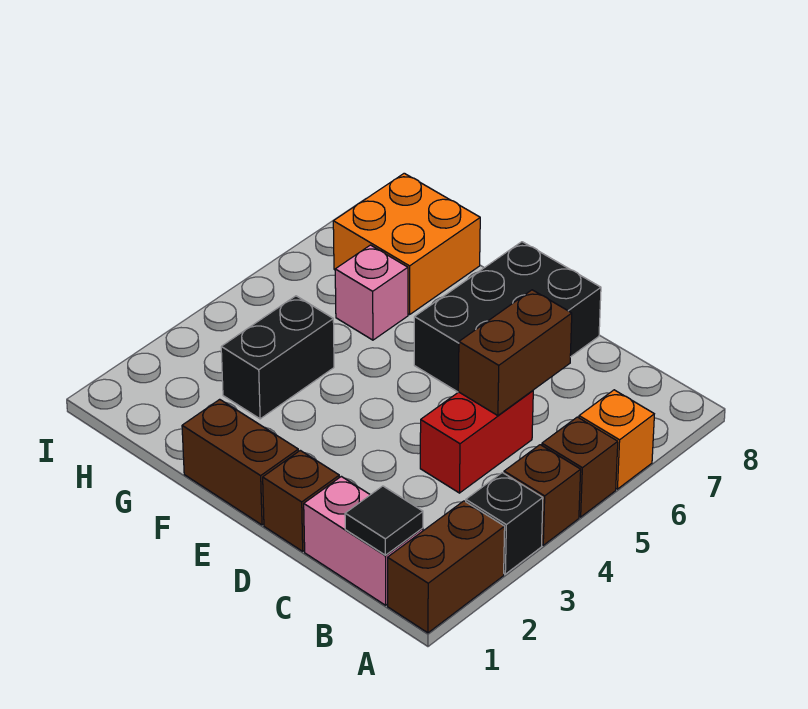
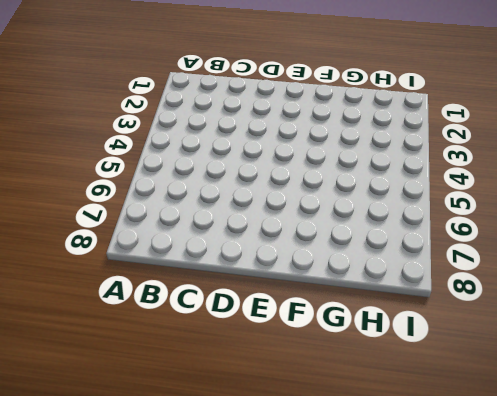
none -> brown brick A1:A2 level 1
none -> black brick A3 level 1
none -> brown brick A4 level 1

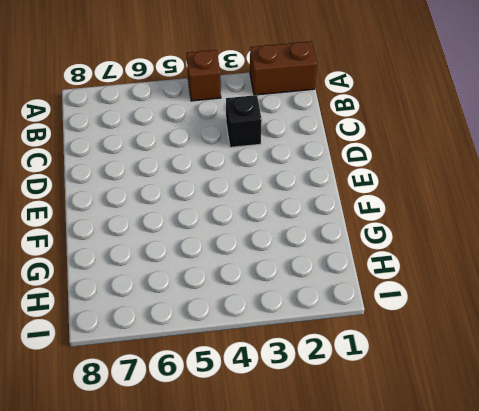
black brick C3 level 1 -> black brick A3 level 1
none -> brown brick A5 level 1
none -> orange brick A6 level 1
none -> pink brick B1:C1 level 1

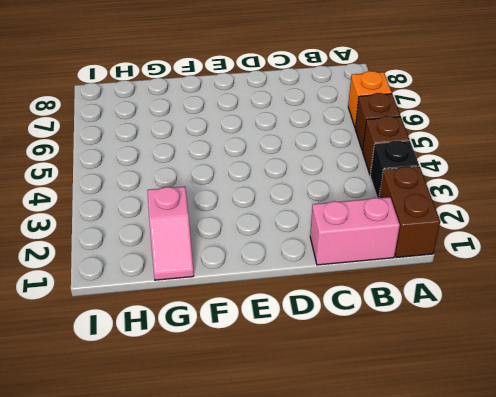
pink slope G1:G2 level 1 top 2 -> none
none -> red brick C4:C5 level 1
none -> brown brick D1 level 1
none -> black brick D6:E8 level 1

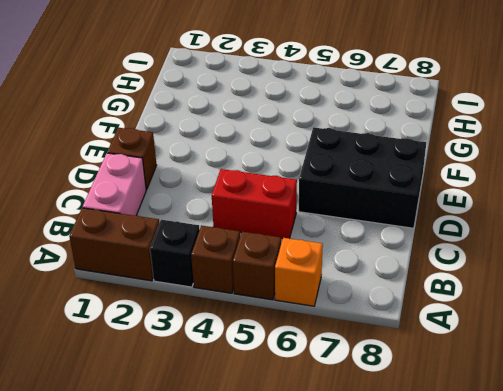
none -> brown brick E1:F1 level 1
none -> black brick G3:G4 level 1
none -> pink brick G6 level 1

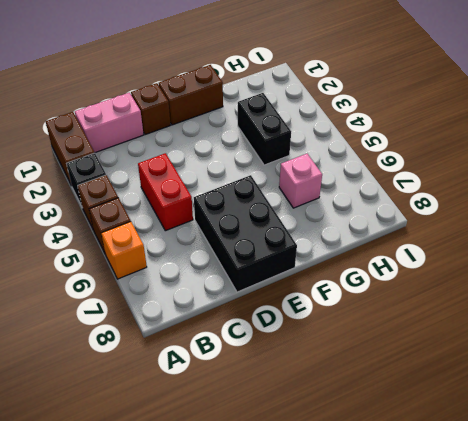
none -> orange brick G7:H8 level 1
none -> black tile B1 level 2
none -> brown brick C5:C6 level 2

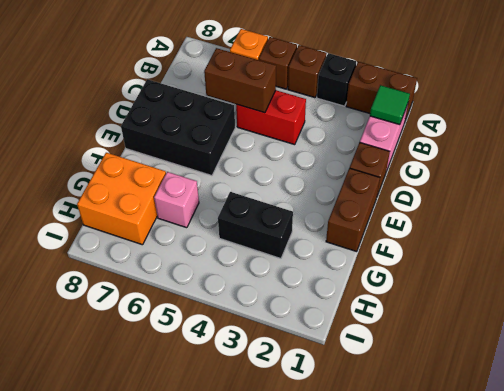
green tile B1 level 2 -> black tile B1 level 2

